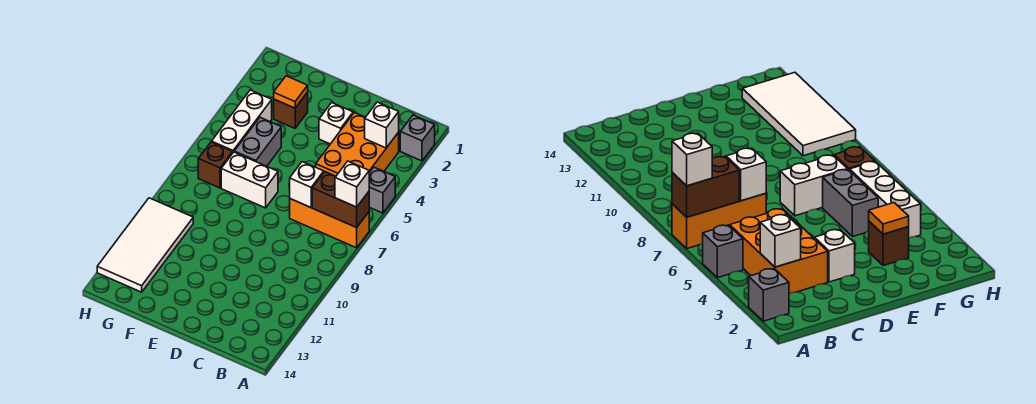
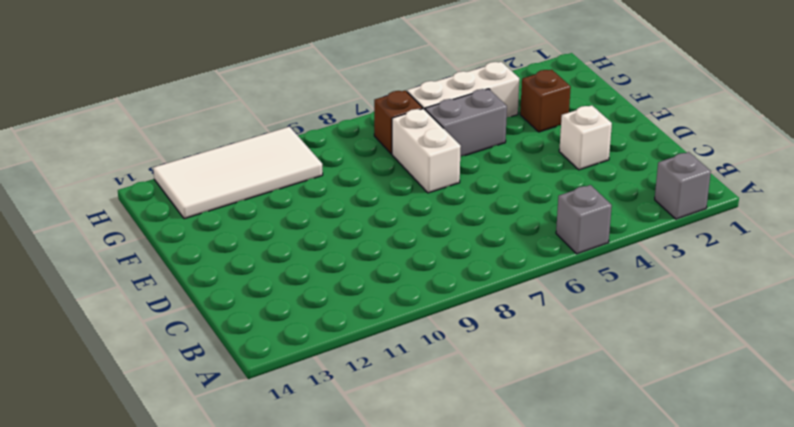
none -> orange brick A7:C7 level 1
none -> orange brick B3:C5 level 1
none -> brown brick A7:B7 level 2

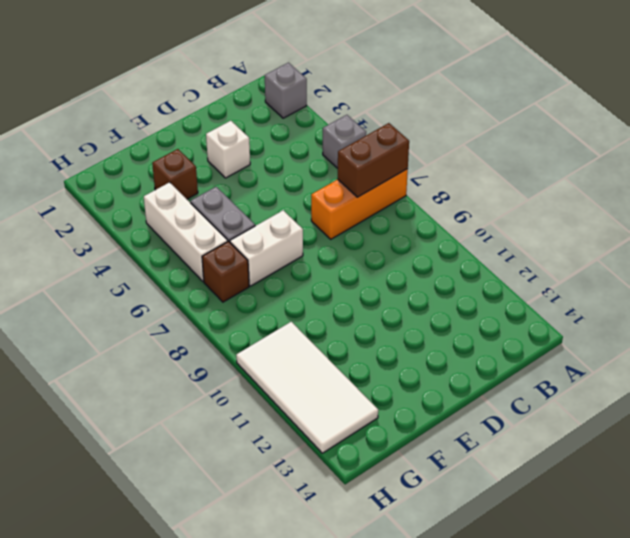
none -> orange brick B3:C5 level 1
none -> white brick B3 level 2
none -> white brick C7 level 2

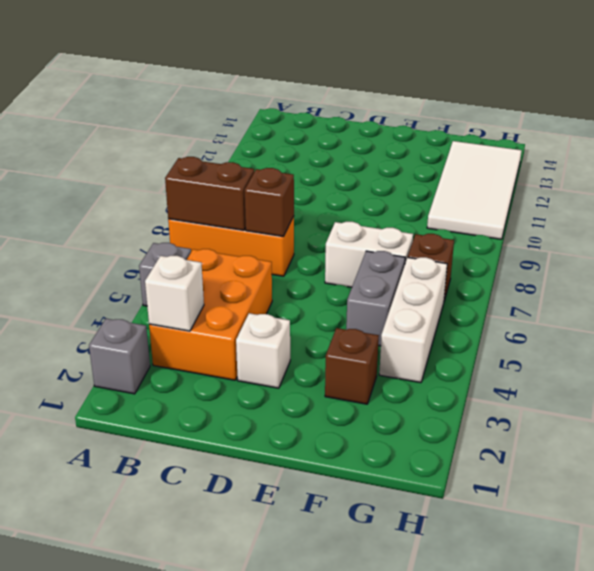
brown brick C7 level 2 -> white brick C7 level 2
none -> orange tile F3 level 2
none -> white brick A7 level 3

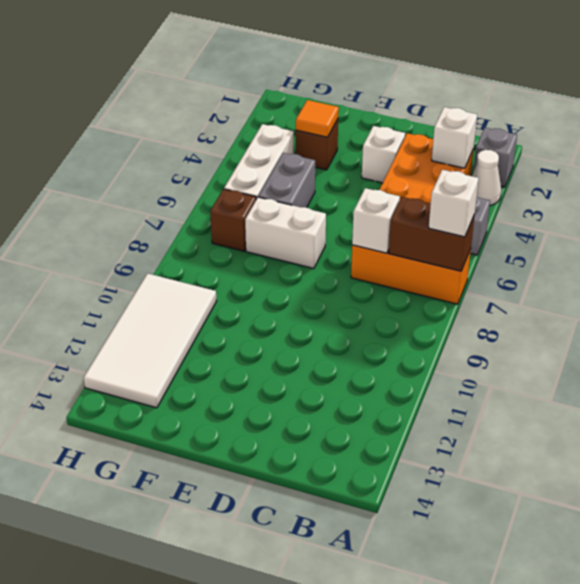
white cone A3 level 1 -> none

